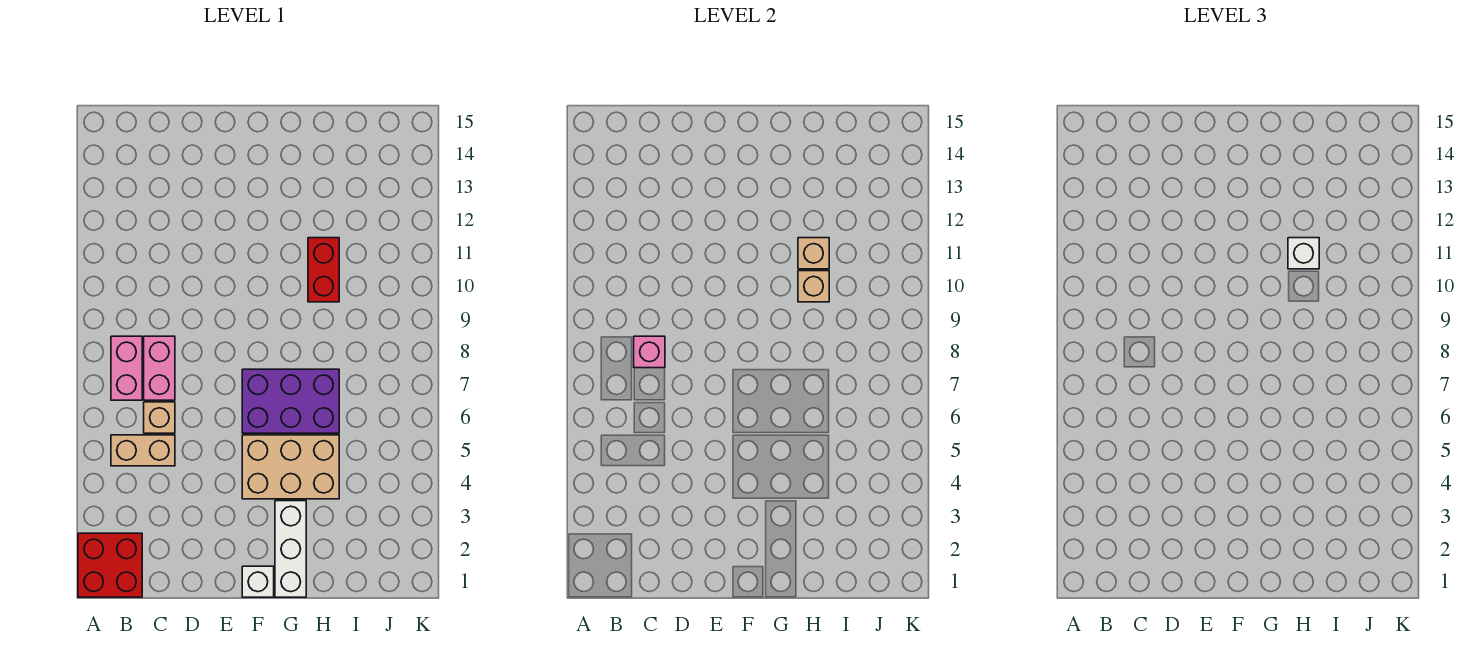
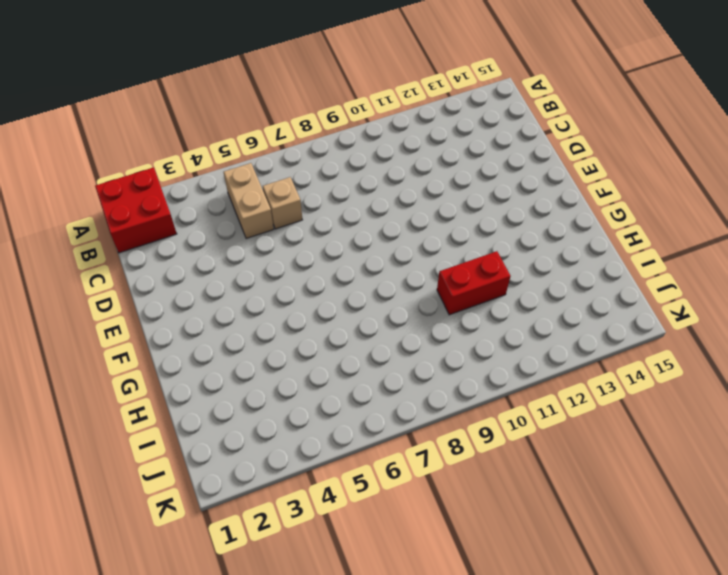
none -> pink brick B7:B8 level 1
none -> pink brick C7:C8 level 1
none -> white brick F1 level 1

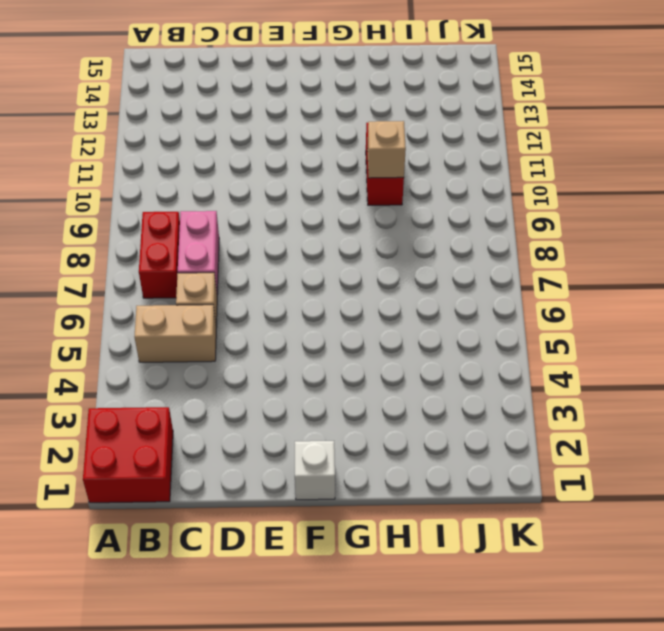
red brick B7:B8 level 1 -> pink brick B7:B8 level 1
none -> tan brick F4:H5 level 1
none -> purple brick F6:H7 level 1
none -> white brick G1:G3 level 1

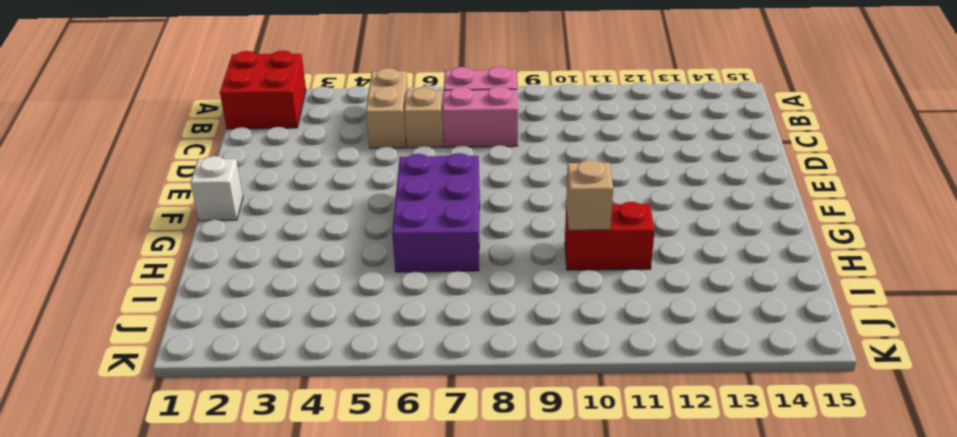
none -> tan brick F4:H5 level 1
none -> white brick G1:G3 level 1
none -> pink brick C8 level 2

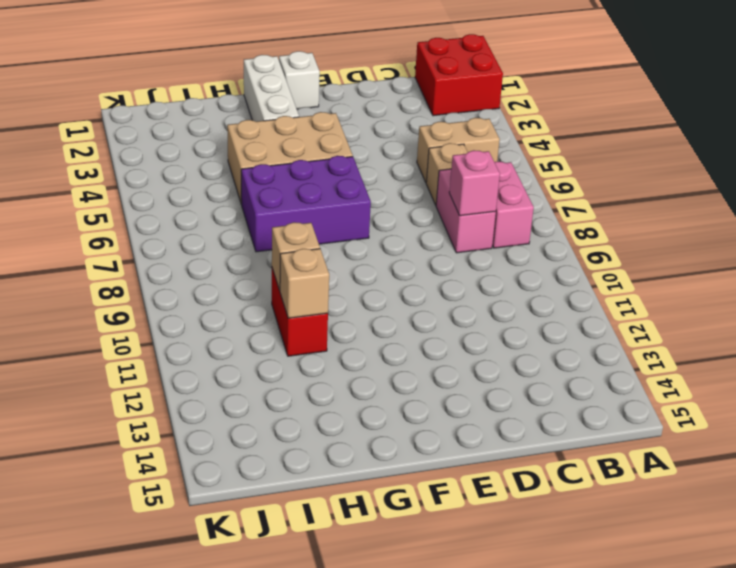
none -> white brick H11 level 3

